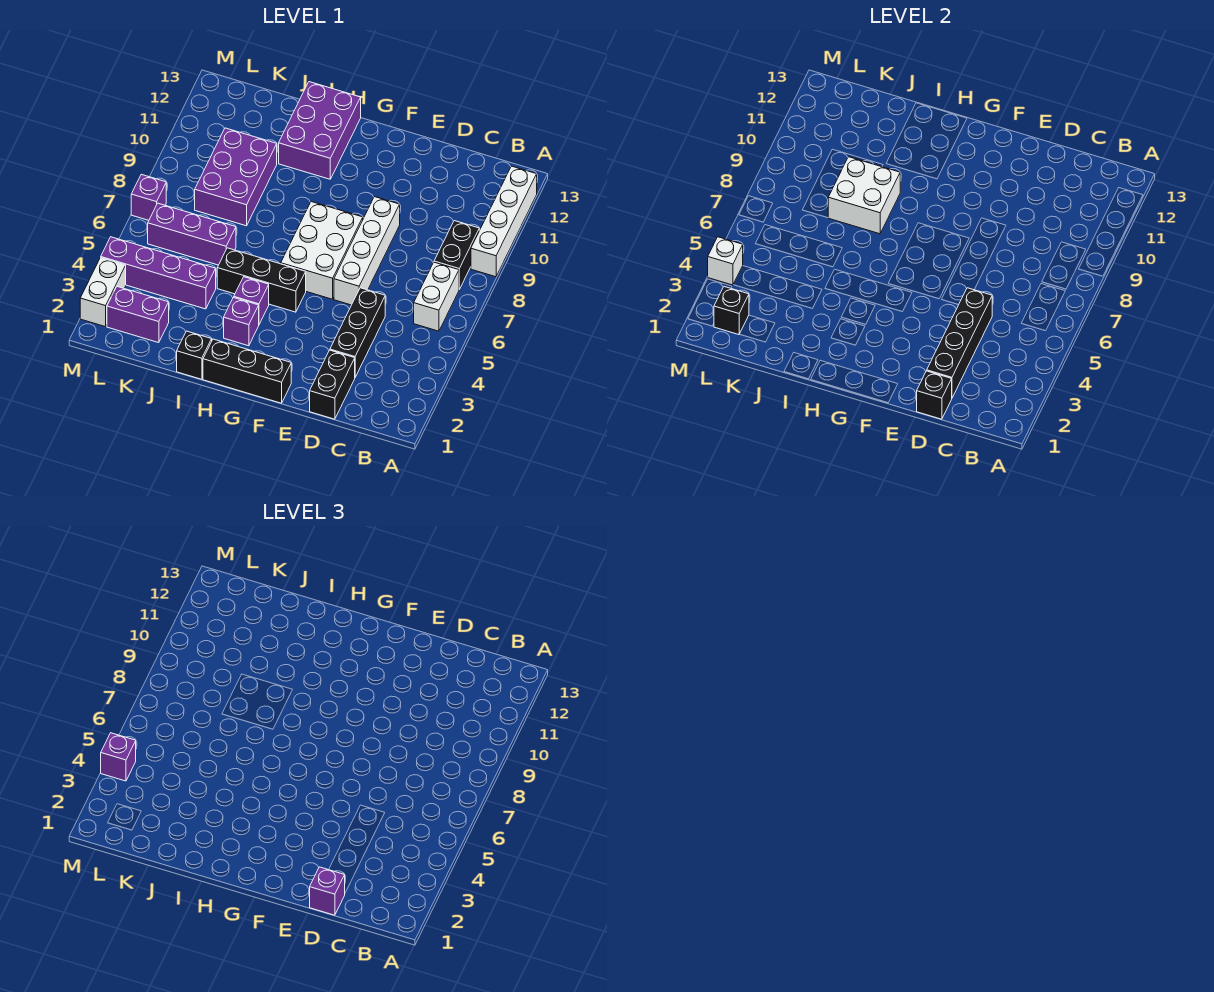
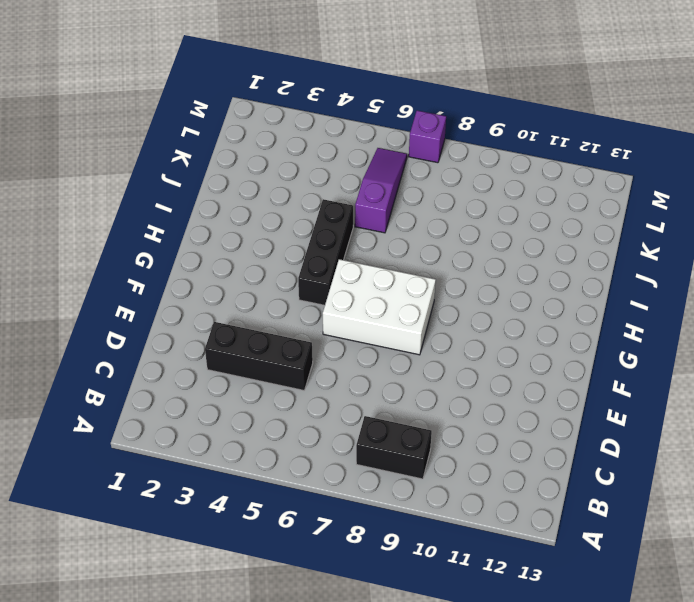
purple slope J6:L6 level 1 top J -> purple brick J6:L6 level 1
none -> white brick A9:A12 level 1
none -> white brick B6:B7 level 1
none -> black brick D1:D2 level 1

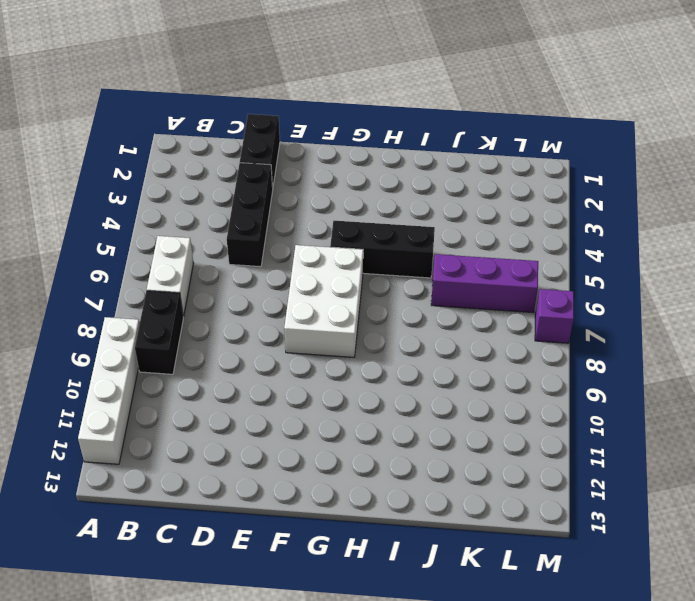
none -> white brick E6:E9 level 1
none -> black brick F1:H1 level 1
none -> purple brick H3 level 1

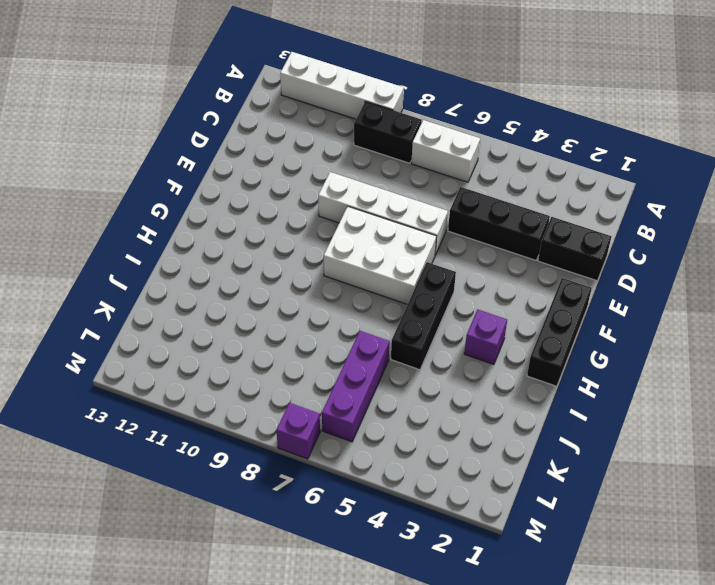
none -> purple brick H4 level 1
none -> purple brick H11:I13 level 1
none -> black brick I1 level 1

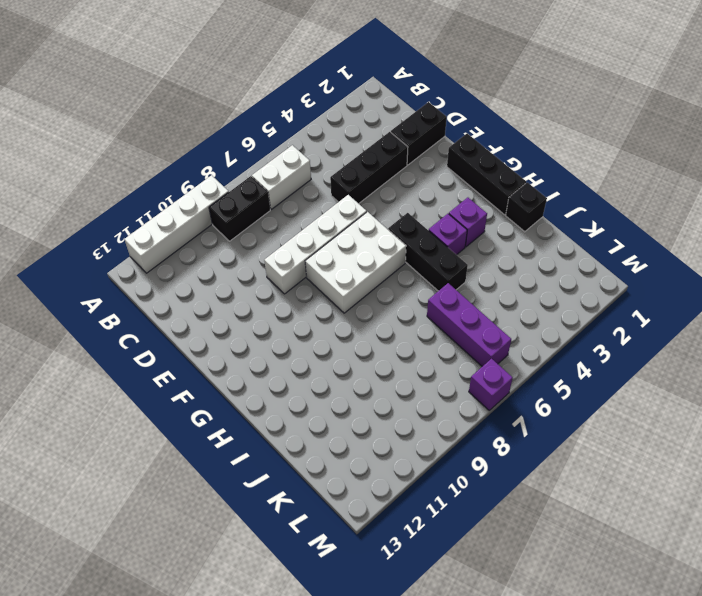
none -> purple brick H11:I13 level 1
none -> purple brick J4:M4 level 1
none -> purple brick J8:K10 level 1

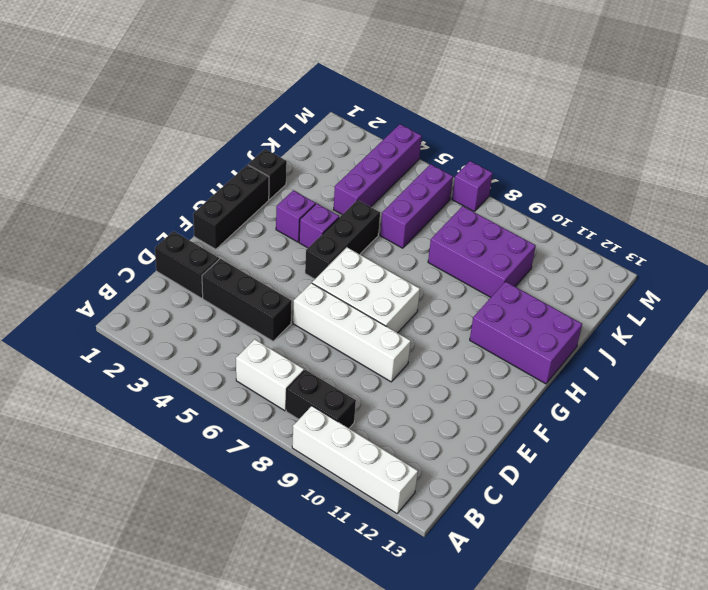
none -> purple brick K2:L2 level 1
none -> white brick M2:M3 level 1
none -> black brick D1 level 2

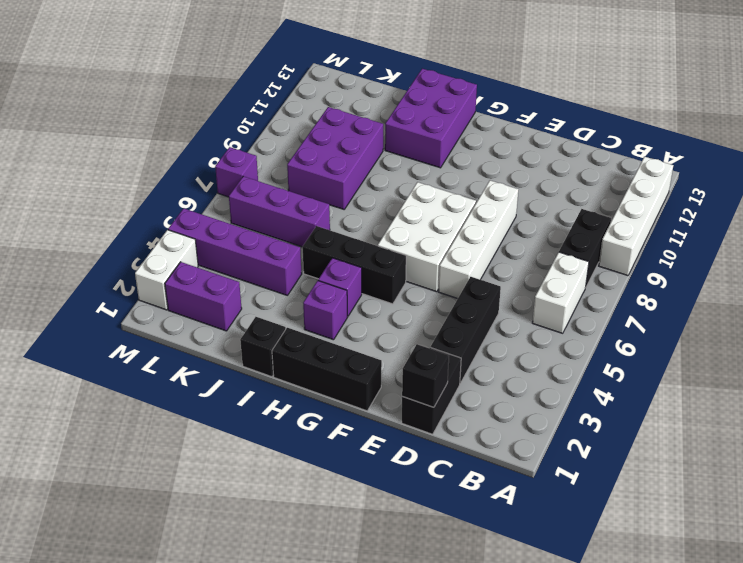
none -> black brick D2:D5 level 2
none -> white brick I8:J9 level 2
none -> black brick L2 level 2

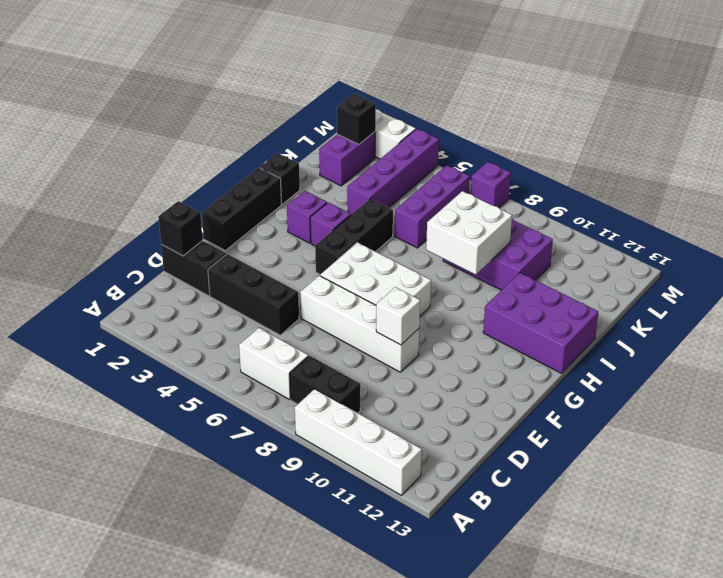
white brick E9 level 2 -> white brick M4 level 2
none -> black brick D2:D5 level 2
none -> purple brick D1 level 3
none -> purple brick M4 level 3

